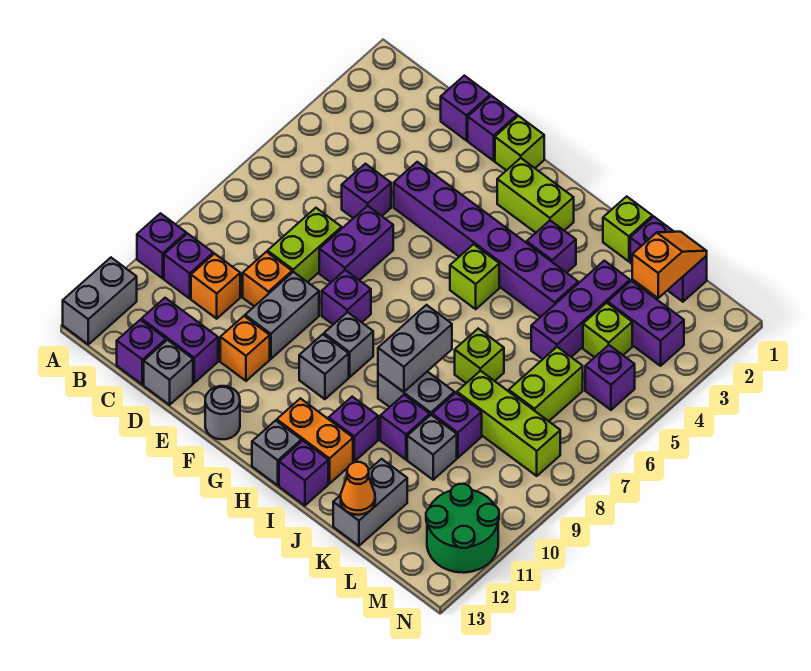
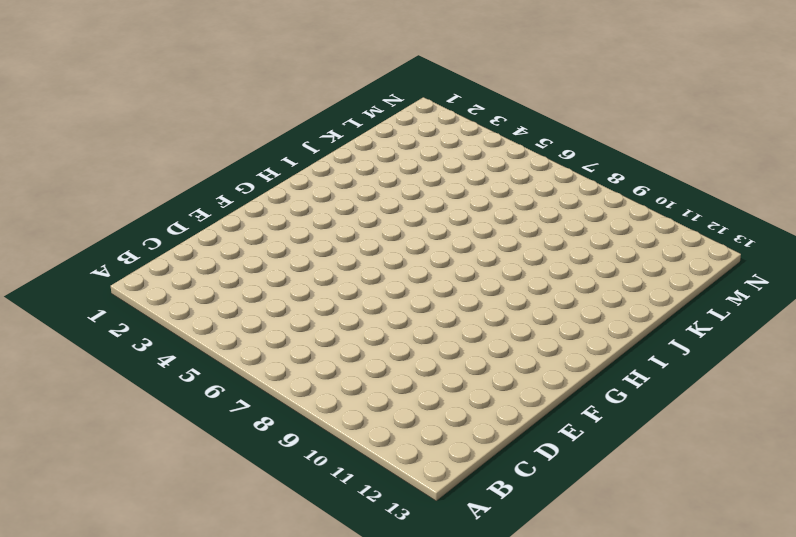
none -> purple brick A10 level 1
none -> grey brick A12:A13 level 1
none -> purple brick B10 level 1
none -> orange brick C10 level 1

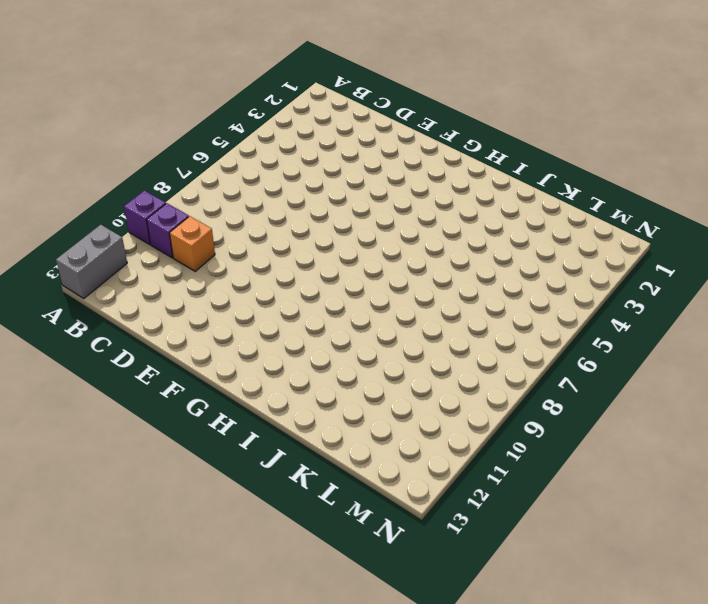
none -> purple brick C12:D12 level 1
none -> purple brick C13 level 1
none -> purple brick D1 level 1
none -> purple brick D5 level 1

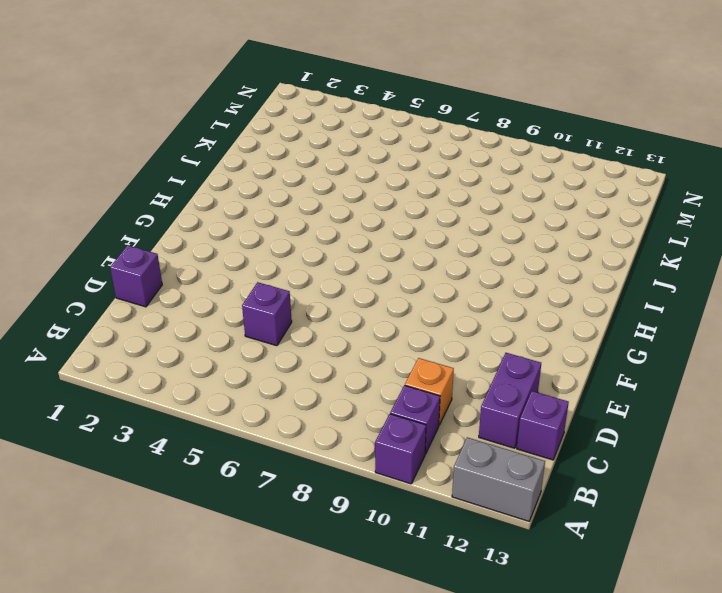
none -> lime brick D7:D8 level 1
none -> orange brick D9 level 1
none -> grey brick D13 level 1
none -> purple brick E1 level 1

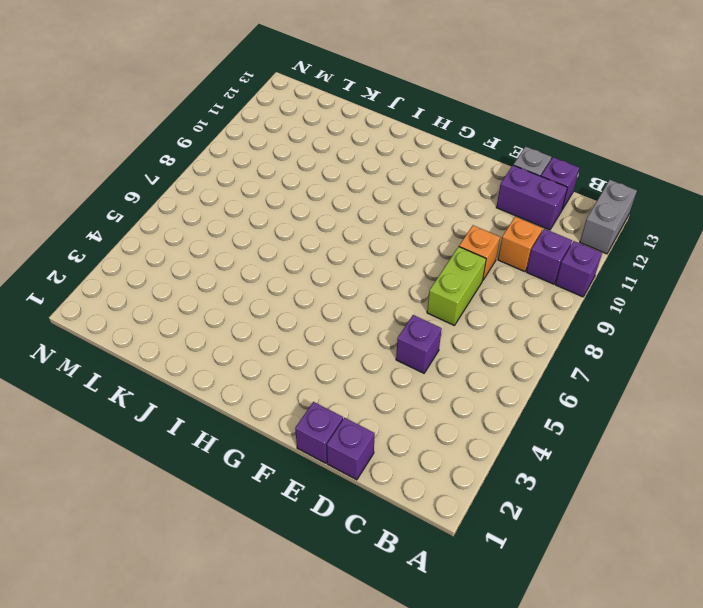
none -> purple brick E4:J4 level 1
none -> purple brick E6:E7 level 1
none -> grey brick E9:E10 level 1
none -> orange brick E11 level 1

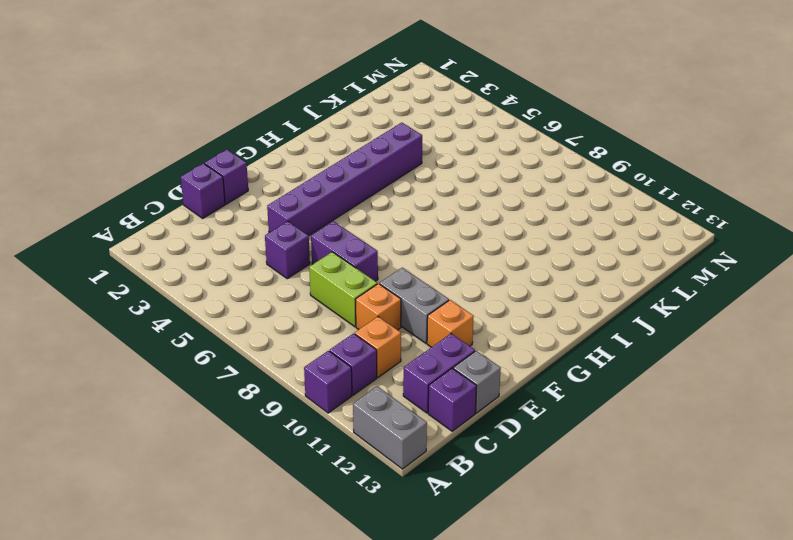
none -> lime brick F1 level 1
none -> purple brick F8 level 1
none -> grey round brick F13 level 1
none -> lime brick G2:H2 level 1

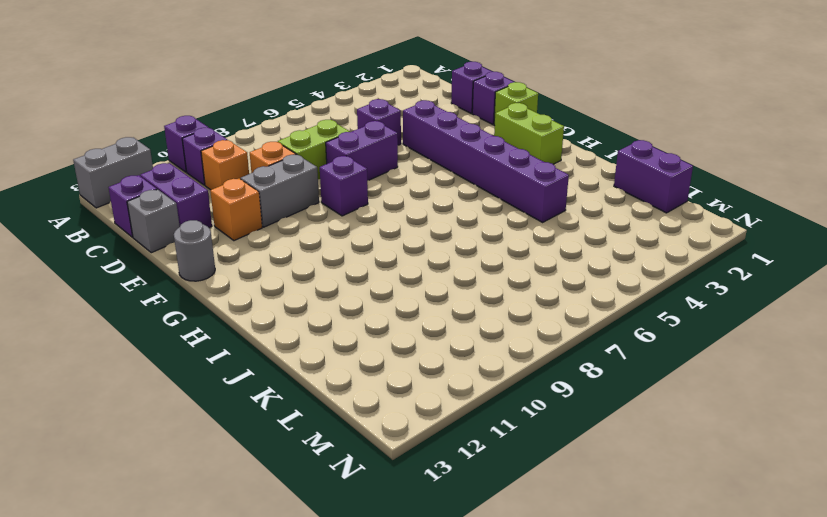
none -> grey brick G9 level 1
none -> grey brick G10 level 1
none -> lime brick H5 level 1
none -> orange brick H12:I12 level 1

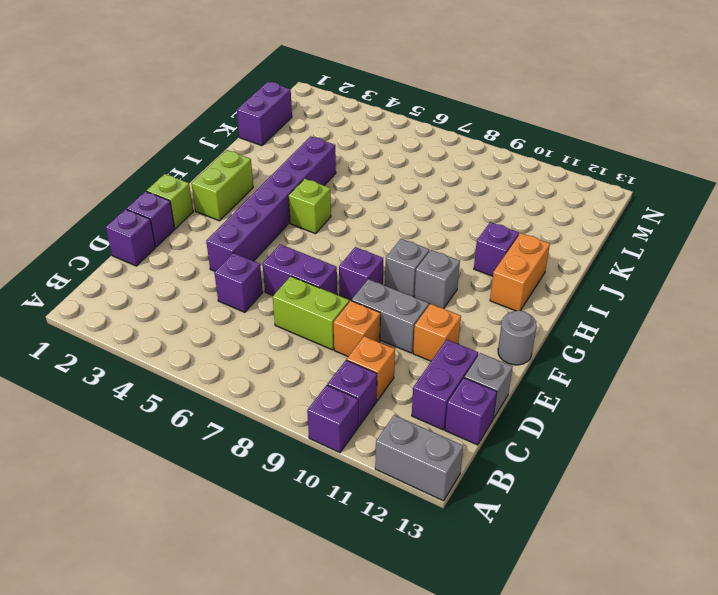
none -> grey brick H13 level 1
none -> purple brick I3 level 1
none -> grey brick I9:J9 level 1
none -> purple brick I13 level 1

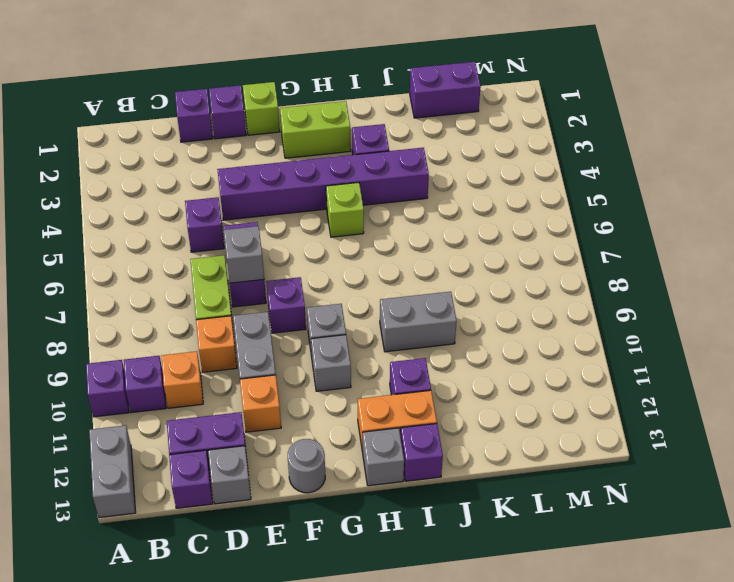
grey brick E7 level 2 -> grey brick K10 level 1
none -> lime brick J1 level 1
none -> lime brick J7 level 1
none -> purple brick J10 level 1
none -> purple brick K3:K5 level 1

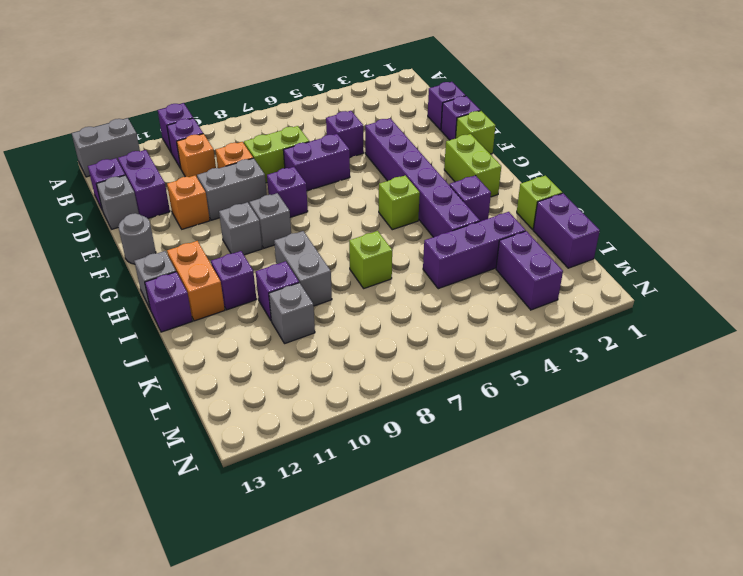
none -> lime brick K8:M8 level 1
none -> purple brick K9 level 1
none -> grey brick K12:K13 level 1
none -> lime brick L4 level 1

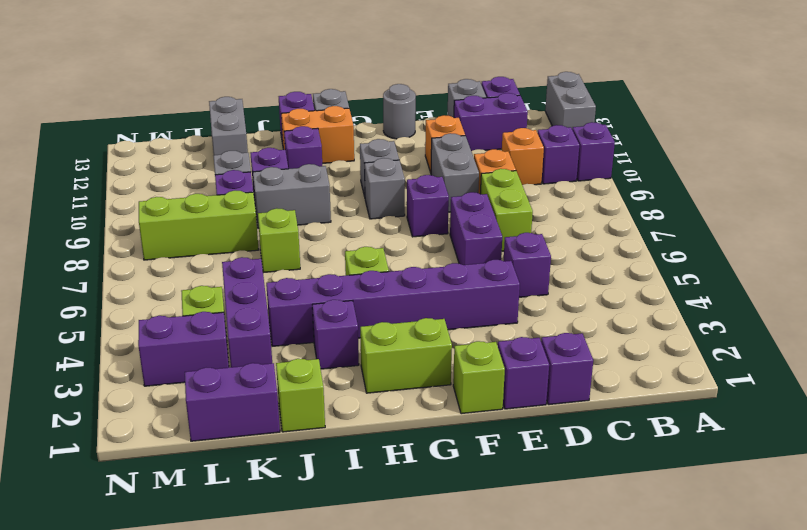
none -> lime brick L6:L7 level 1
none -> purple brick M5 level 1
none -> green round brick M11:N12 level 1
none -> grey brick I8:I9 level 2

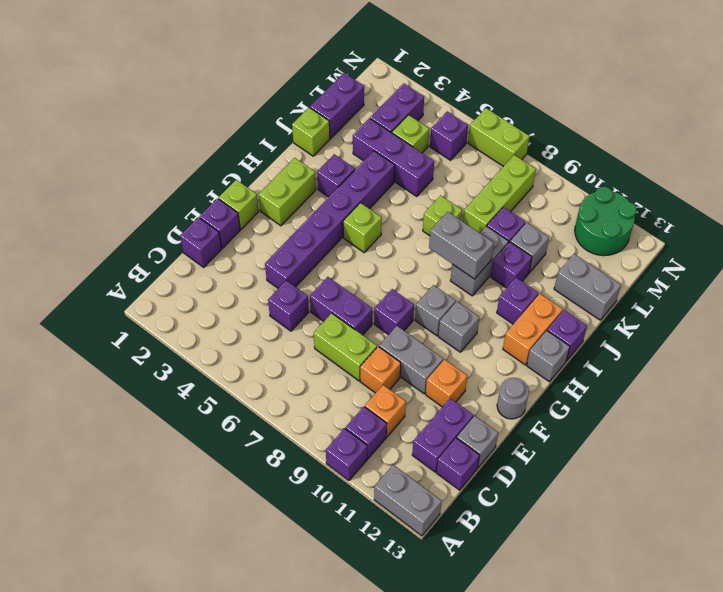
lime brick N6:N7 level 1 -> lime brick L6:L7 level 1
none -> orange cone K13 level 2
none -> orange slope L1:L2 level 2 top 2

